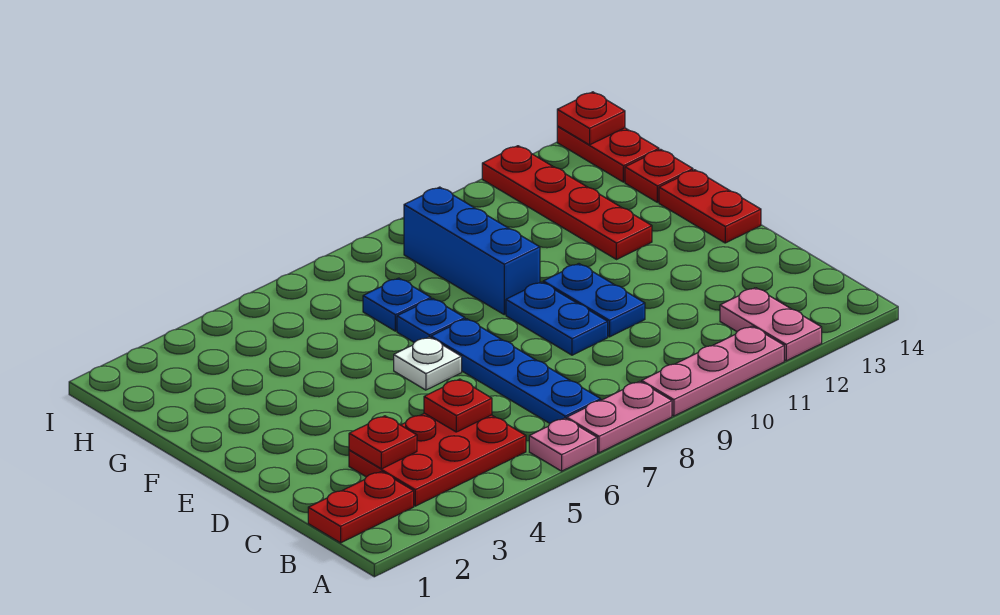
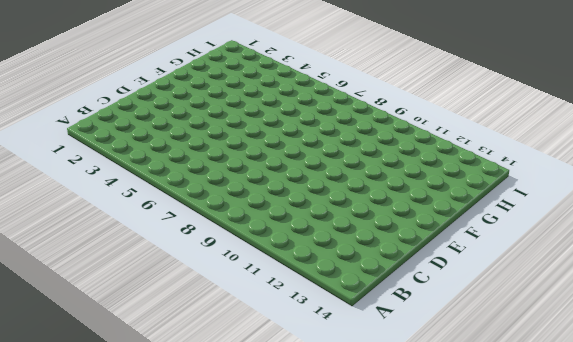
none -> pink plate A6 level 1
none -> pink plate A7:A8 level 1
none -> pink plate A9:A11 level 1

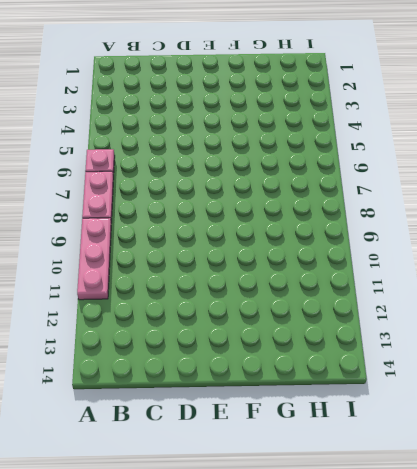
none -> pink plate A12:B12 level 1
none -> red plate B1:B2 level 1
none -> red plate B3:C5 level 1

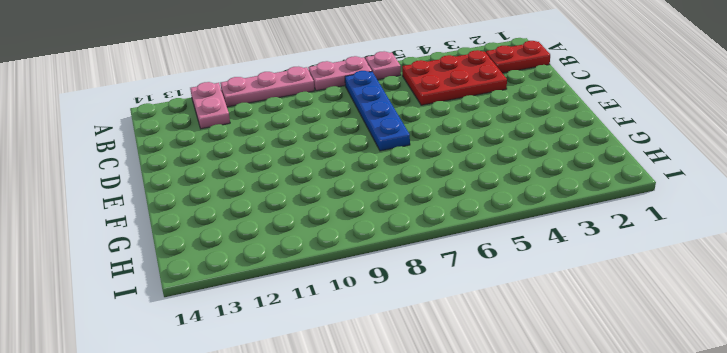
none -> blue plate D9:E9 level 1
none -> blue plate D10:E10 level 1
none -> white plate E6 level 1

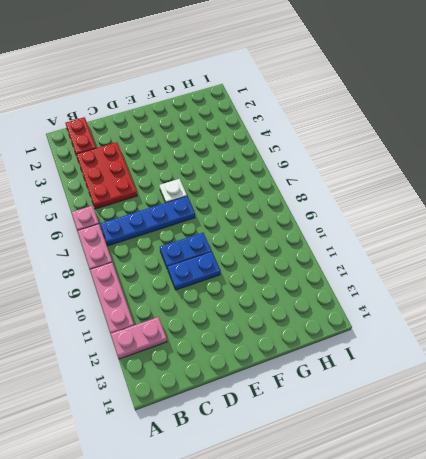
none -> red plate E14:F14 level 1
none -> blue plate F7 level 1
none -> blue brick F9:H9 level 1

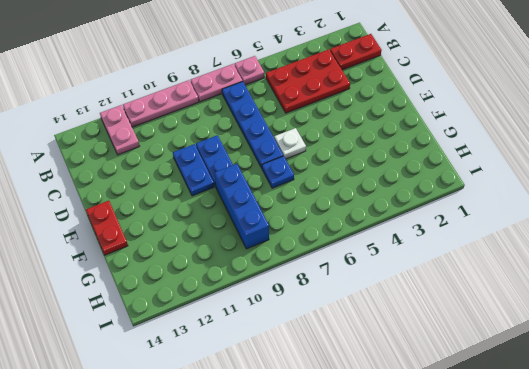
none -> red plate F12:I12 level 1
none -> blue plate G7 level 1
none -> red plate G14 level 1

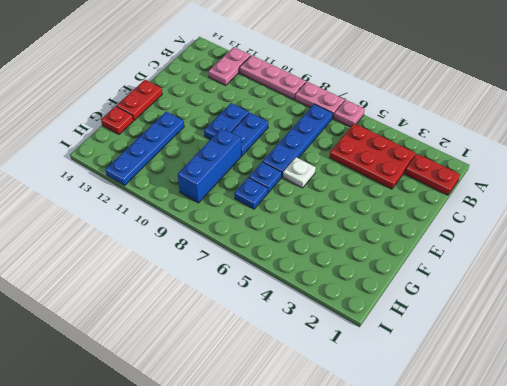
blue plate F12:I12 level 1 -> red plate F12:I12 level 1
none -> red plate H14:I14 level 1
none -> red plate C3 level 2
none -> red plate C5 level 2

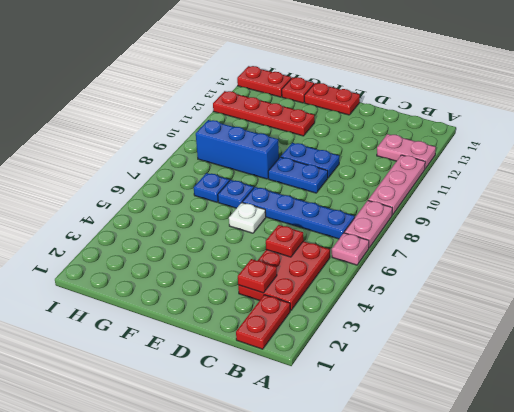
none -> red plate I14 level 2

